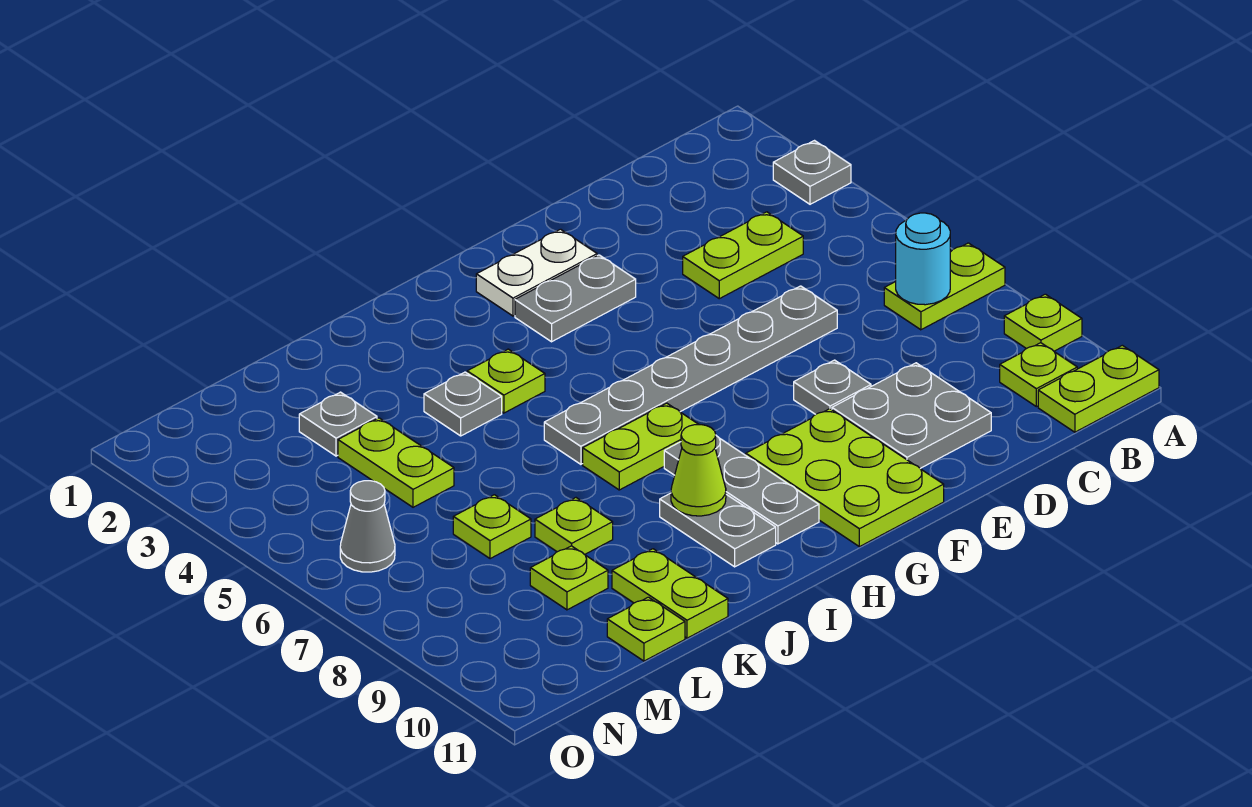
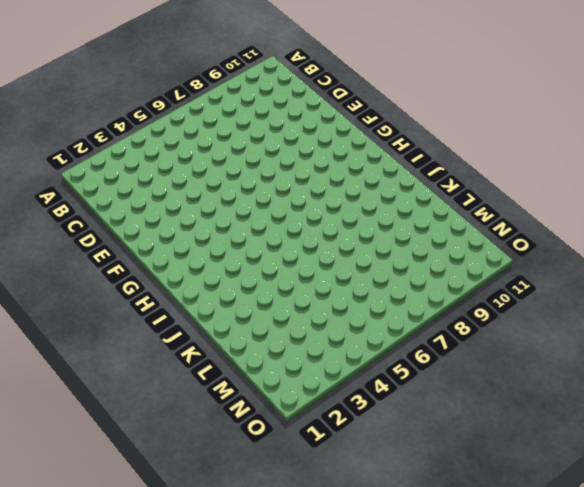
none -> grey plate A3 level 1
none -> lime plate A7:B7 level 1
none -> lime plate A9 level 1

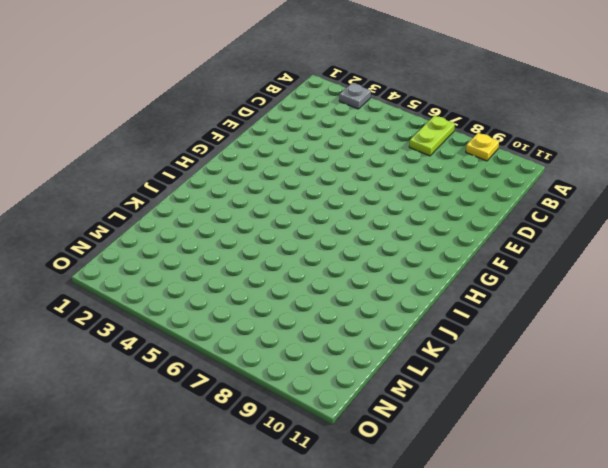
yellow plate A9 level 1 -> lime plate A9 level 1
none -> lime plate A11:B11 level 1
none -> lime plate B10 level 1
none -> lime plate C4:D4 level 1

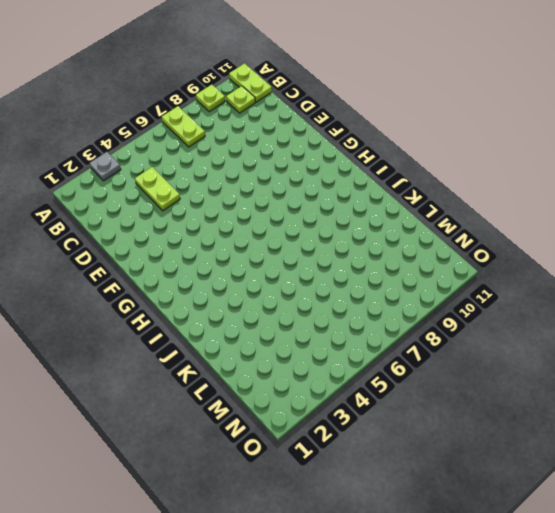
none -> grey plate D6:I6 level 1
none -> grey plate D9:E10 level 1
none -> grey plate E8 level 1

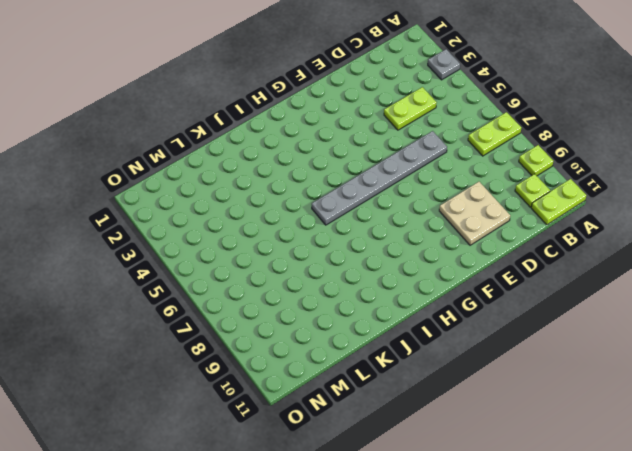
tan plate D9:E10 level 1 -> grey plate D9:E10 level 1
none -> grey plate E8 level 1
none -> white plate F2:G2 level 1
none -> grey plate F3:G3 level 1

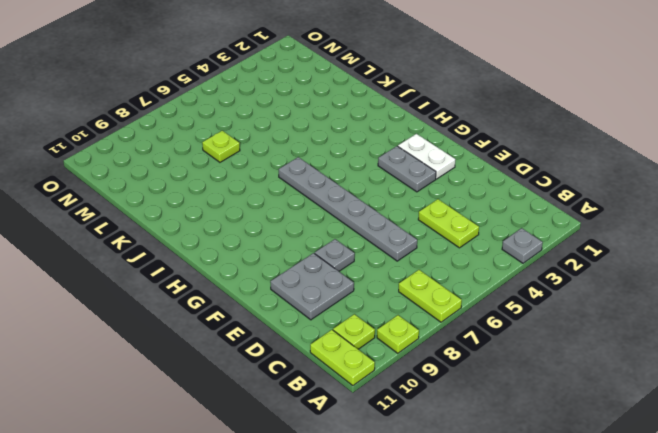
none -> lime plate F9:G11 level 1
none -> lime plate H7:I7 level 1
none -> grey plate H8:H10 level 1

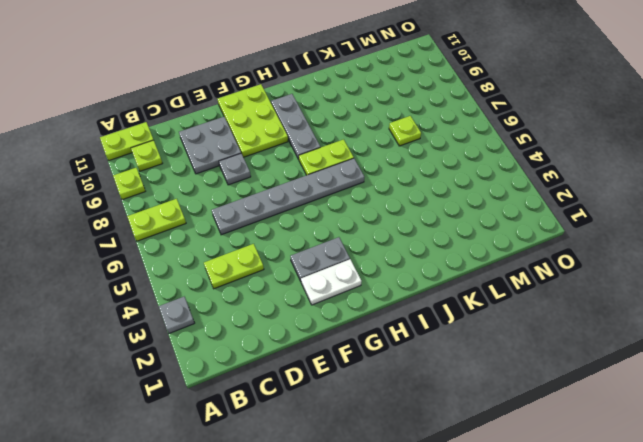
none -> lime plate I4 level 1
none -> grey plate I9:I10 level 1
none -> grey plate J4 level 1

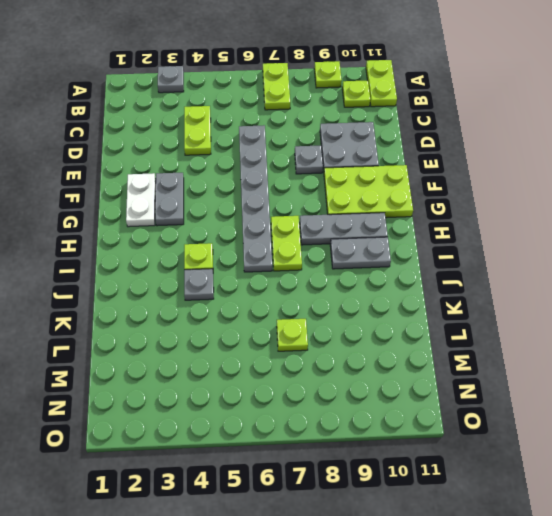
none -> lime plate K8 level 1
none -> lime plate K10:K11 level 1
none -> grey plate L3 level 1

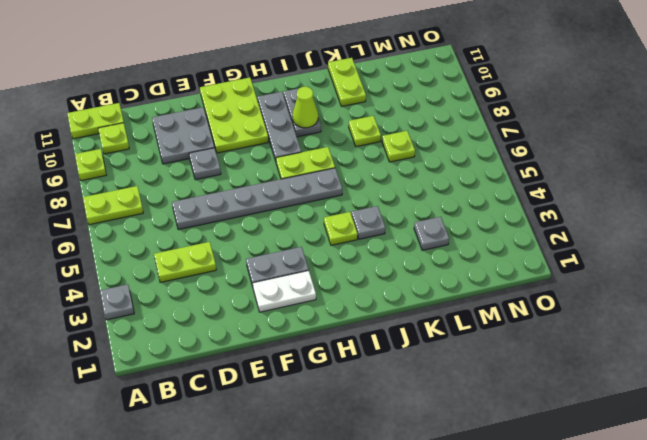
none -> lime plate L4:L5 level 1
none -> lime plate L9 level 1
none -> lime plate L11 level 1

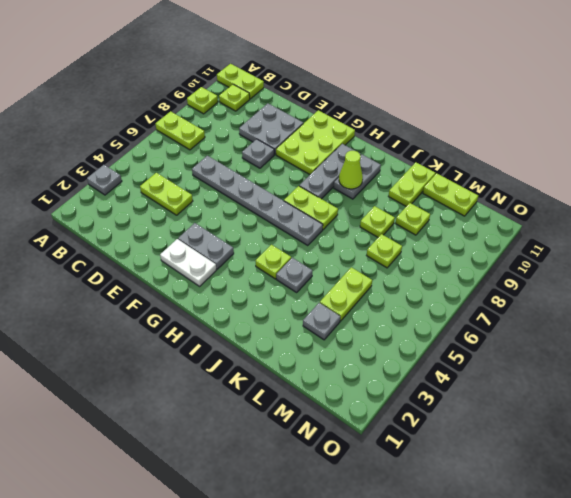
lime plate L11:M11 level 1 -> lime plate L11 level 1
none -> grey cone N6 level 1
none -> cyan round brick B7 level 2

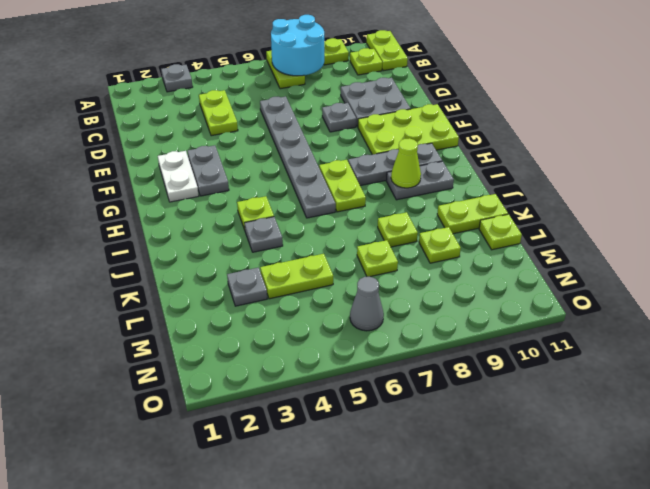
cyan round brick A7:B8 level 2 -> cyan round brick B7 level 2

